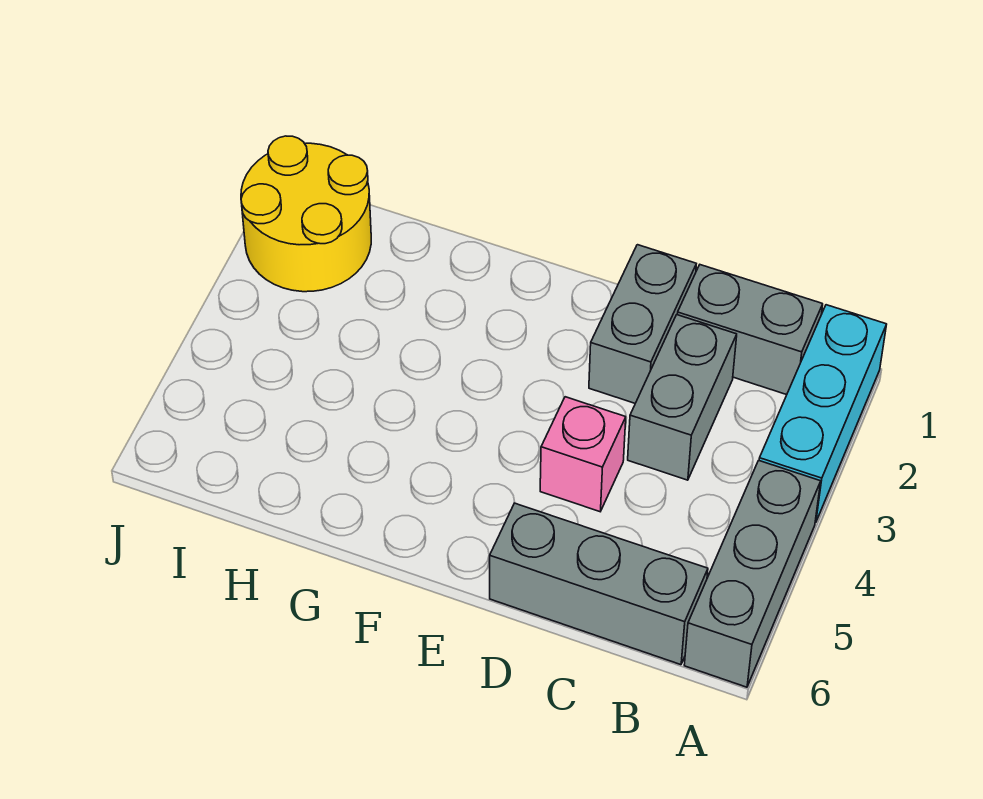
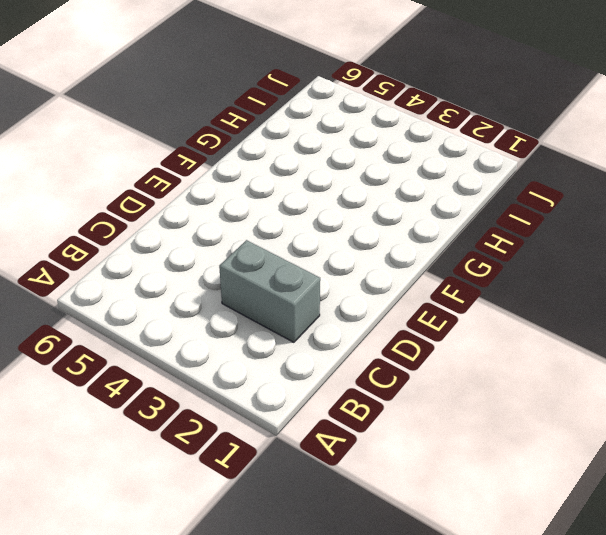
none -> cyan brick A1:A3 level 1
none -> grey brick A4:A6 level 1

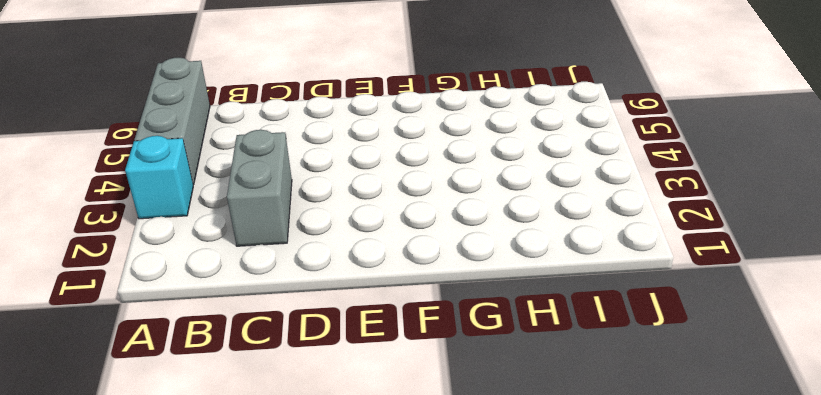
cyan brick A3 level 1 -> cyan brick A1:A3 level 1
none -> grey brick B1:C1 level 1
none -> grey brick B6:D6 level 1

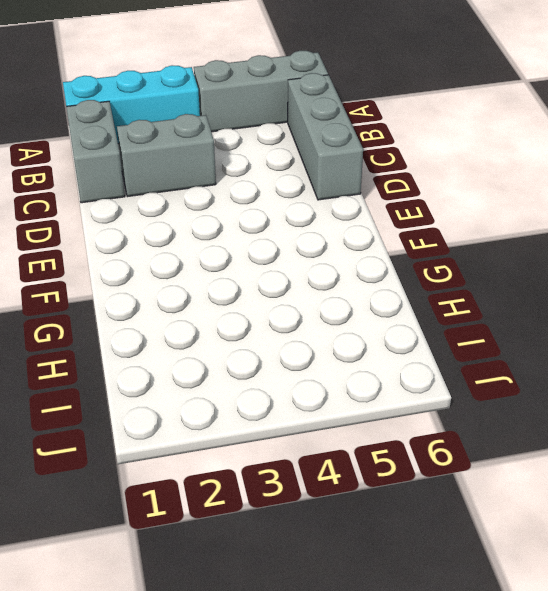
none -> grey brick D1:D2 level 1
none -> pink brick D4 level 1

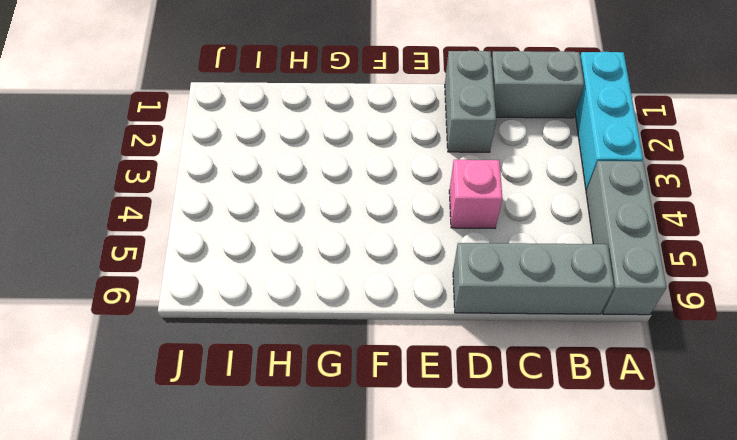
none -> grey brick C2:C3 level 1
none -> yellow round brick I1:J2 level 1

